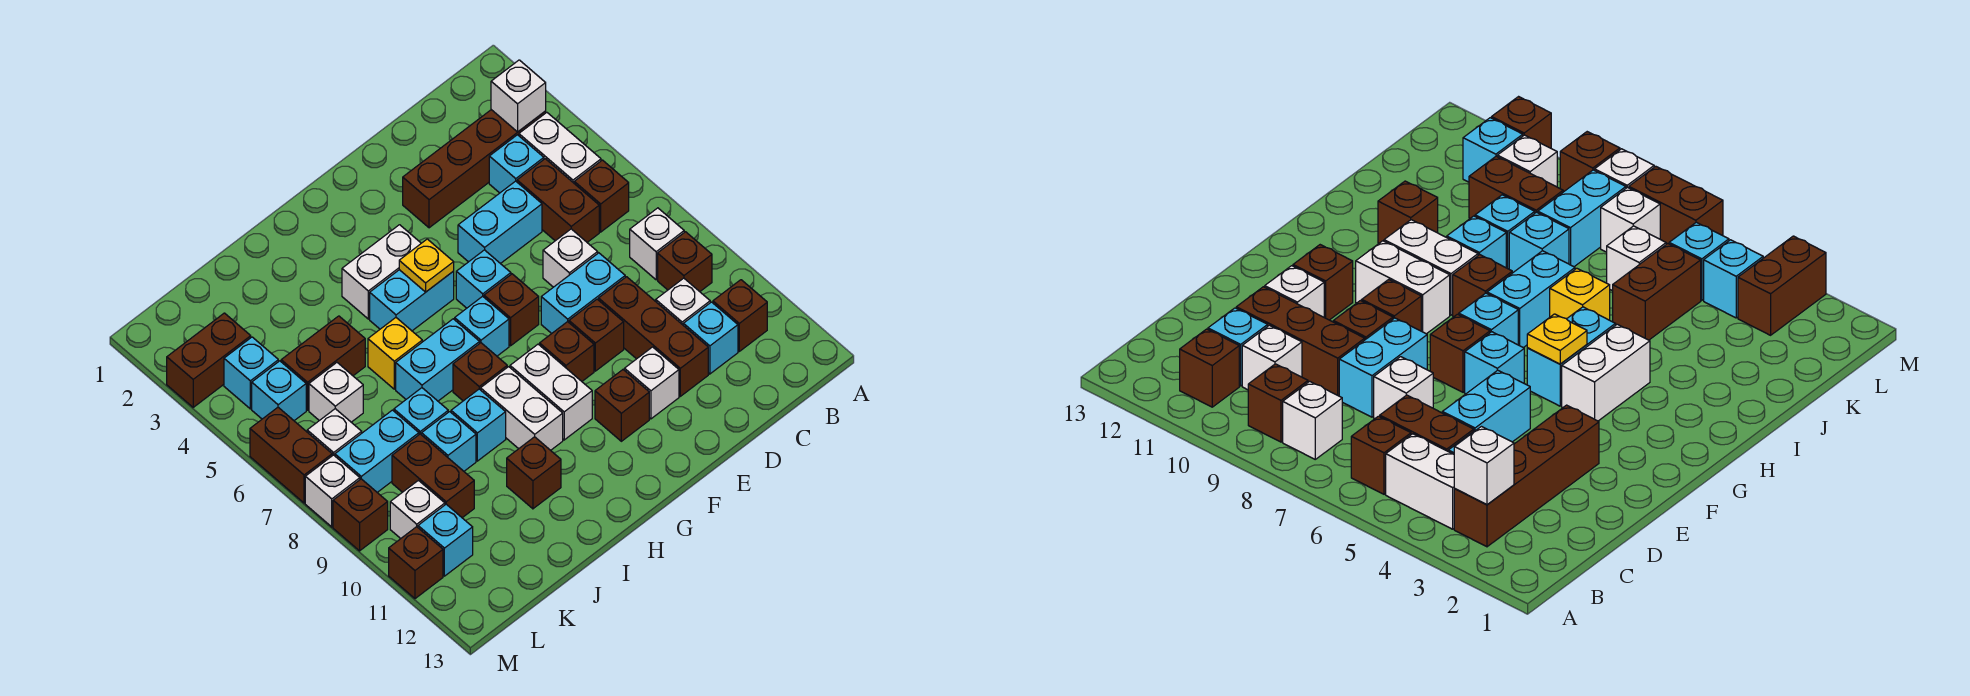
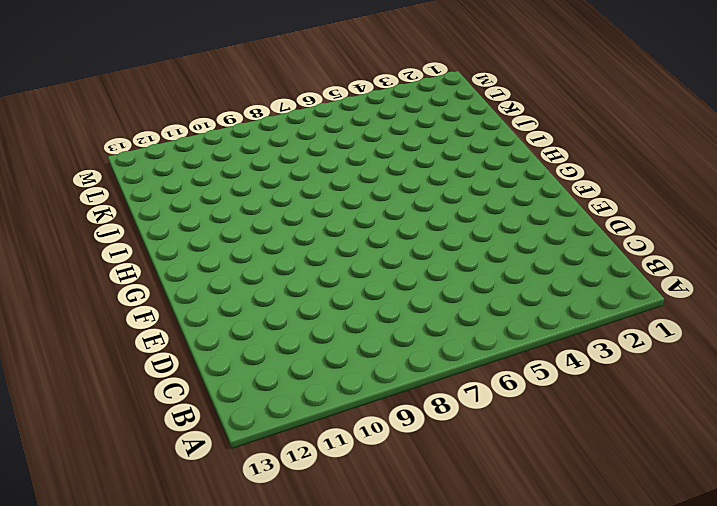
none -> brown brick B3:E3 level 1
none -> white brick B4:B5 level 1
none -> brown brick B6 level 1
none -> white brick B8 level 1

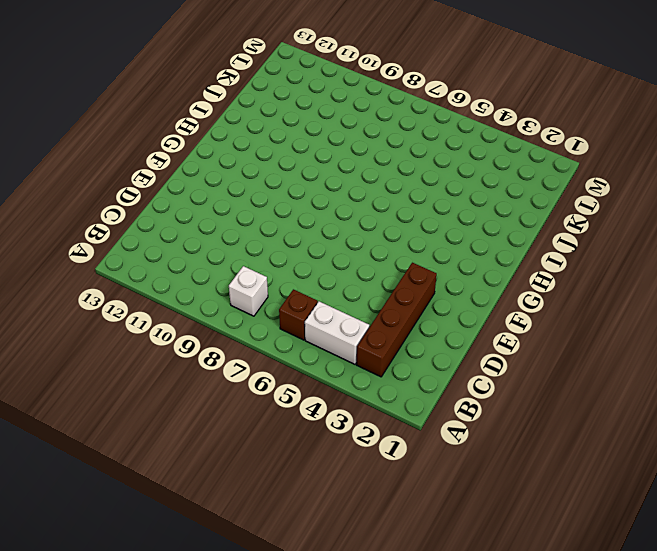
none -> brown brick B9 level 1
none -> brown brick B11 level 1
none -> cyan brick C4 level 1
none -> brown brick C5:C6 level 1

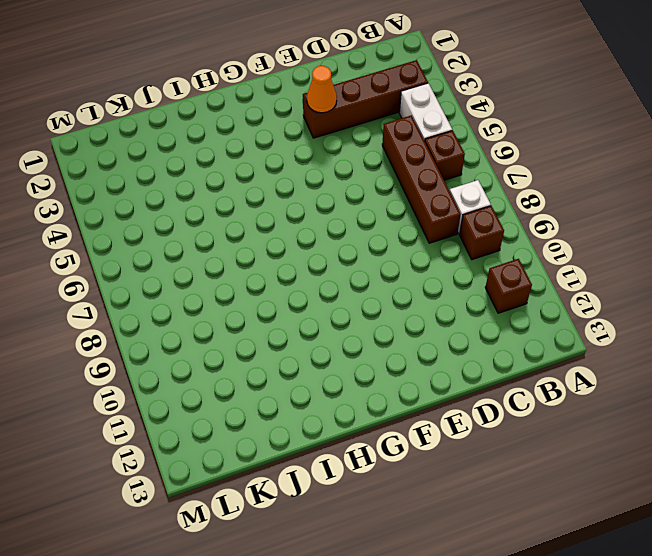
brown brick C5:C8 level 1 -> brown brick C5:C6 level 1
orange cone E3 level 2 -> none
none -> cyan brick C4 level 1
none -> white brick C10 level 1
none -> cyan brick C11 level 1
none -> cyan brick D5:E5 level 1

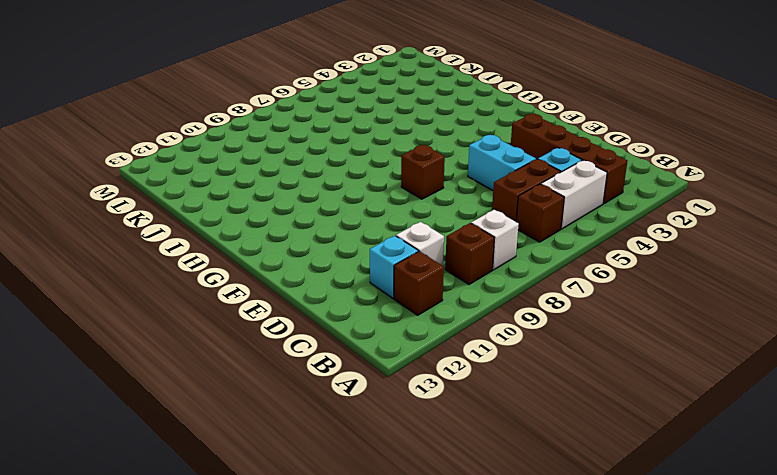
none -> white brick D7 level 1
none -> cyan brick D8:E8 level 1
none -> brown brick D9:D11 level 1
none -> brown brick E9 level 1

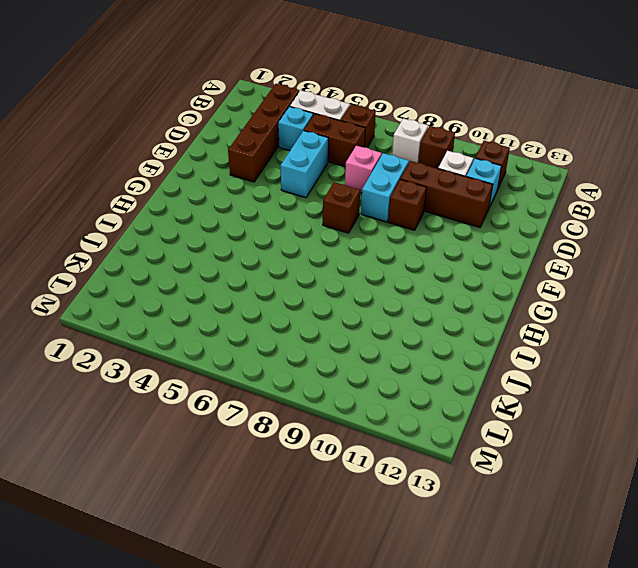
pink brick D7 level 1 -> white brick D7 level 1
none -> white brick E11 level 1
none -> cyan brick F6 level 1
none -> brown brick F9 level 1
none -> brown brick F11 level 1

